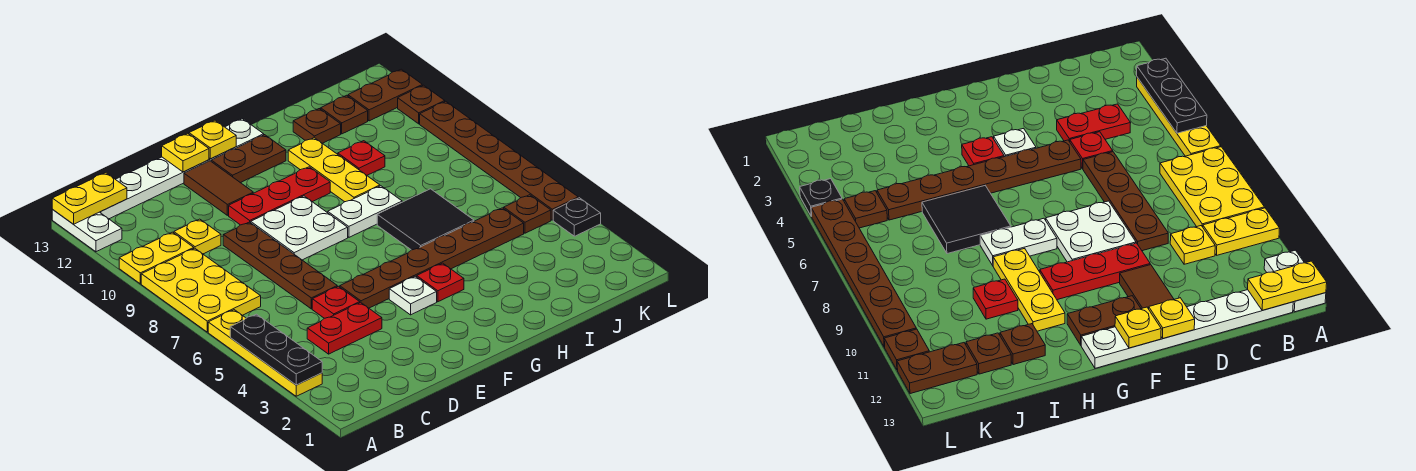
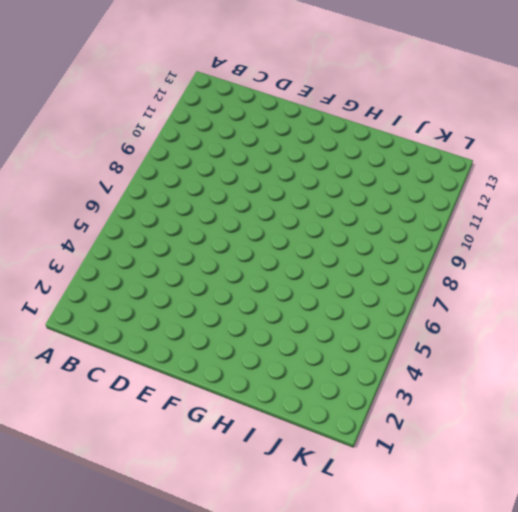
none -> yellow plate A3:A6 level 1
none -> yellow plate A7:B9 level 1
none -> yellow plate A10:B10 level 1
none -> white plate A12:A13 level 1

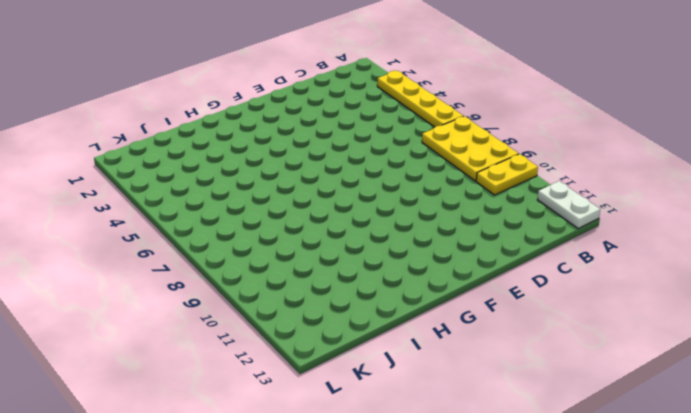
none -> white plate B13:G13 level 1
none -> red plate C4:D4 level 1
none -> yellow plate C10 level 1
none -> red plate D5 level 1

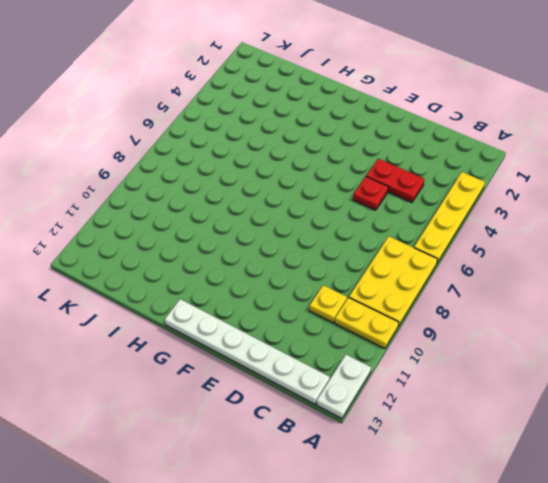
none -> brown plate D6:D9 level 1
none -> brown plate E5:J5 level 1
none -> white plate E8:F9 level 1
none -> red plate E10:G10 level 1

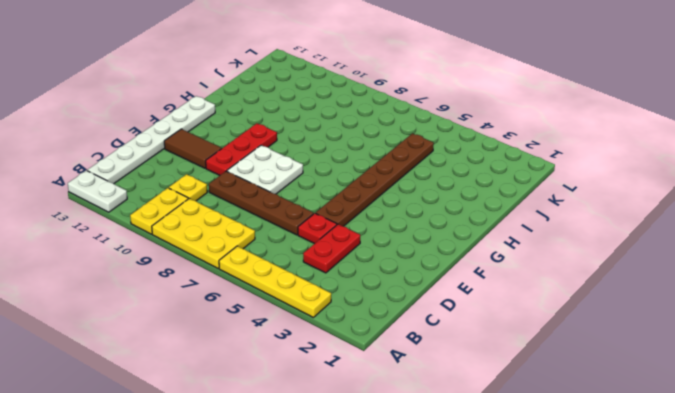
none -> white plate F4 level 1
none -> brown plate F12:G12 level 1
none -> red plate G4 level 1
none -> white plate G8:H8 level 1

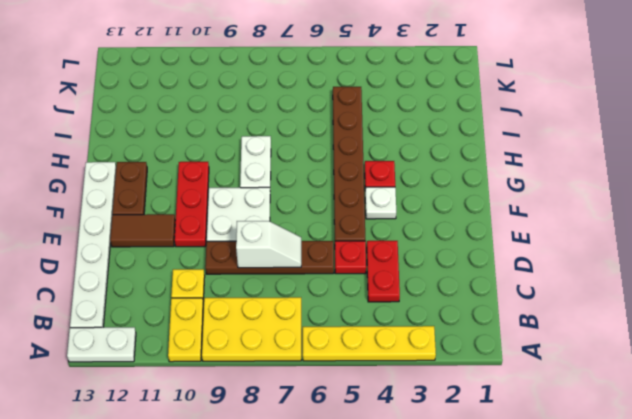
white slope D7:D8 level 2 top 8 -> none
none -> black tile H6:I7 level 1
none -> yellow plate H9:H11 level 1
none -> red plate I10 level 1
none -> brown plate I12 level 1

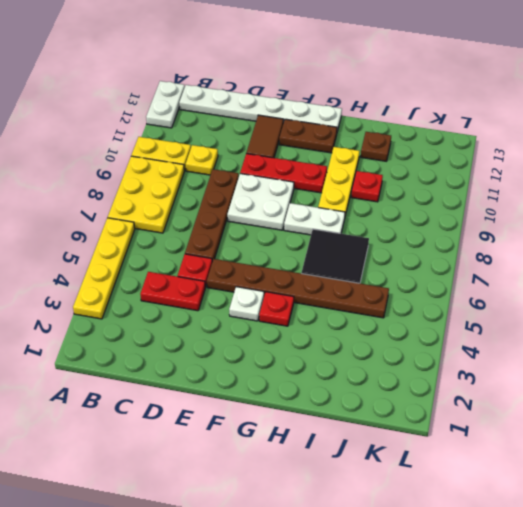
none -> brown plate J12 level 1
none -> brown plate K5 level 1
none -> brown plate K12:L12 level 1
none -> black plate L4 level 1

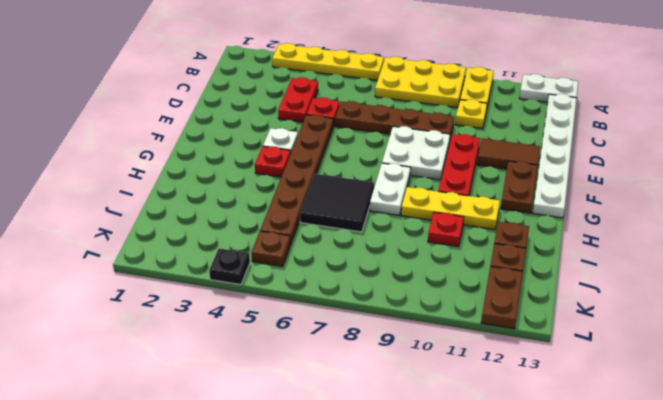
none -> brown plate L5:L10 level 1
none -> brown plate L11 level 1
none -> black plate A3:A5 level 2
none -> yellow plate A13:B13 level 2

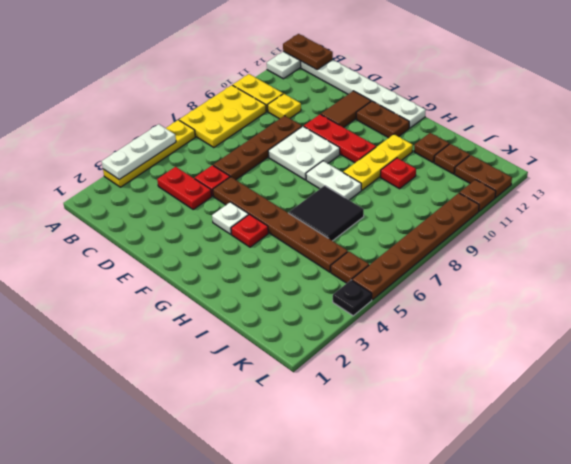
white plate A3:A5 level 2 -> black plate A3:A5 level 2
brown plate A13:B13 level 2 -> yellow plate A13:B13 level 2
none -> yellow plate E13 level 2
none -> yellow plate F13 level 2

